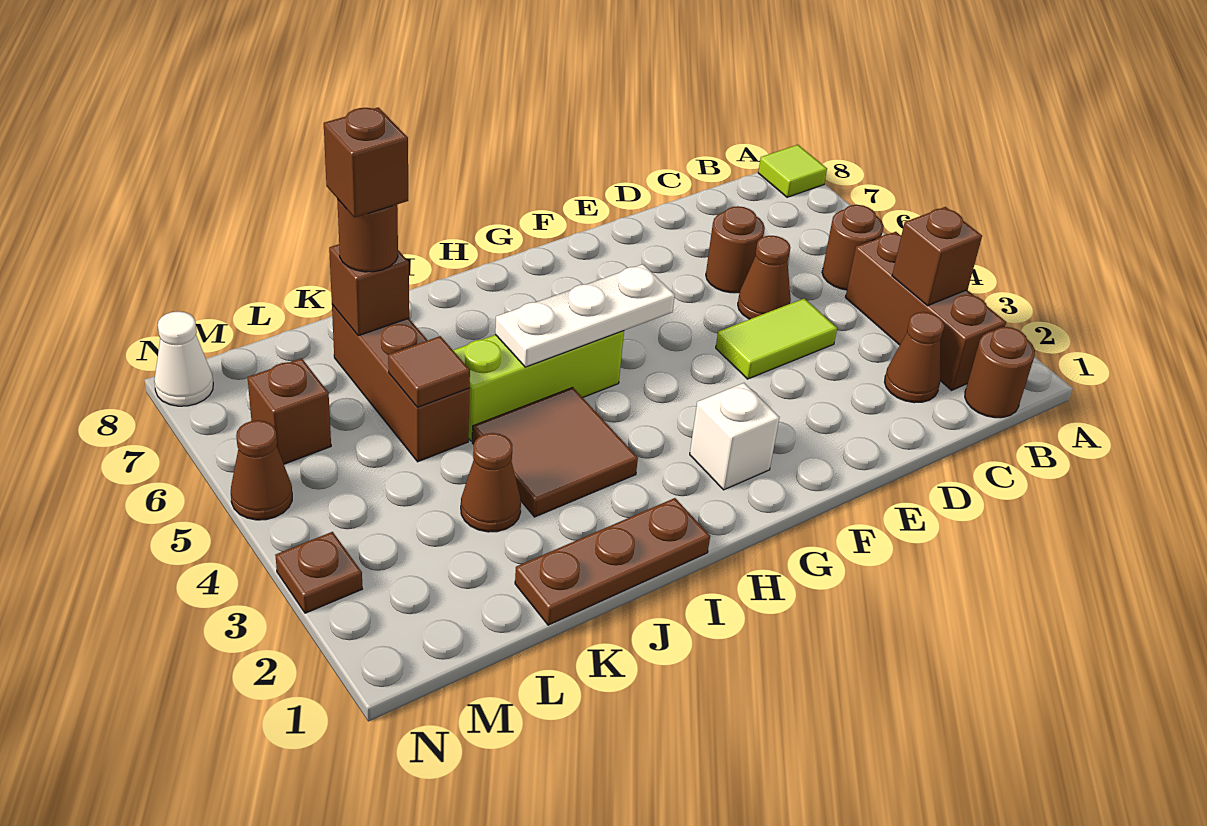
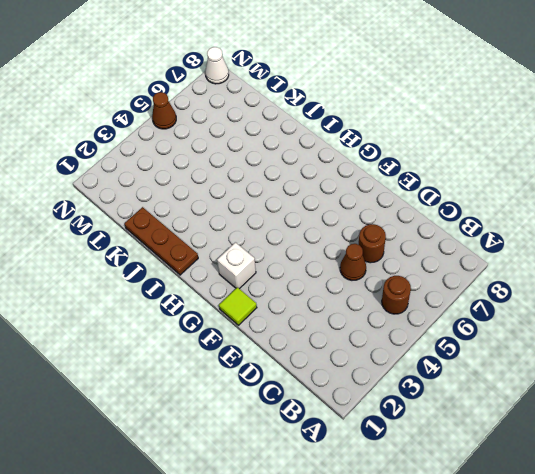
lime tile F1 level 1 -> lime tile A8 level 1
none -> brown round brick B1 level 1
none -> brown brick B2:B4 level 1
none -> brown cone C2 level 1

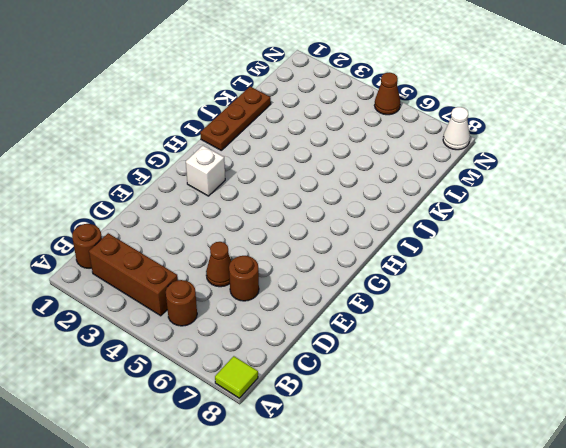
none -> brown cone C2 level 1
none -> lime tile D4:E4 level 1
none -> lime brick H5:J5 level 1

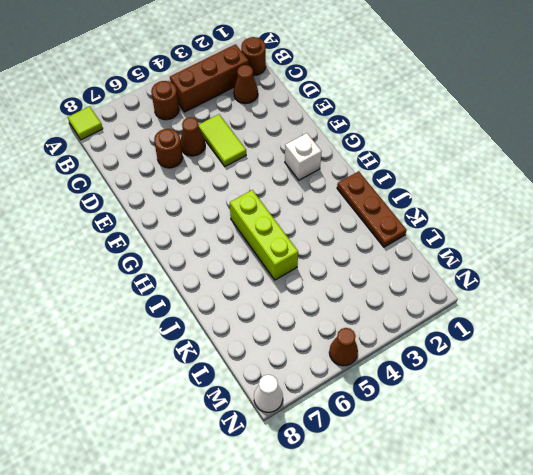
none -> brown tile I3:J4 level 1
none -> brown cone K3 level 1
none -> brown brick K5:K7 level 1

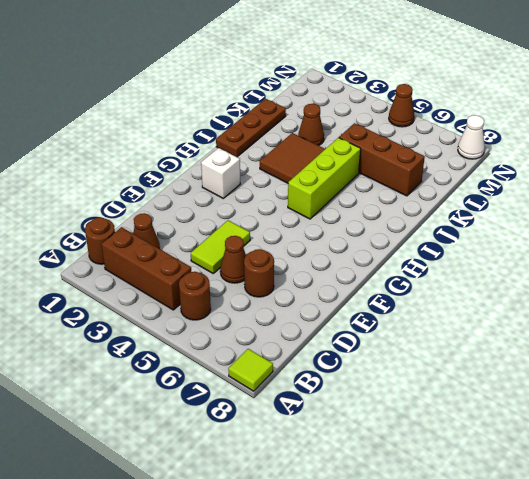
none -> brown brick M6 level 1
none -> brown plate N3 level 1
none -> brown brick B3 level 2

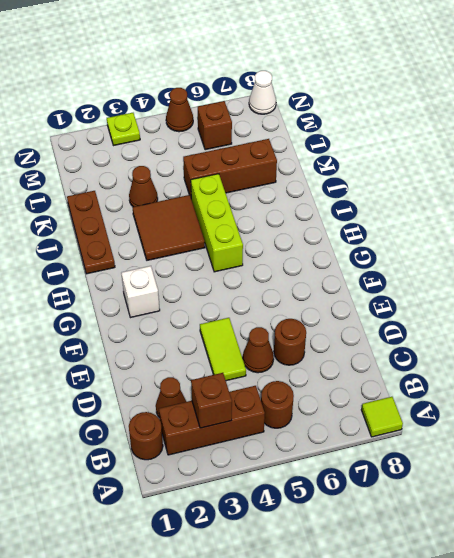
lime plate N3 level 1 -> brown plate N3 level 1
none -> white plate G5:I5 level 2
none -> brown tile K5 level 2
none -> brown brick K7 level 2

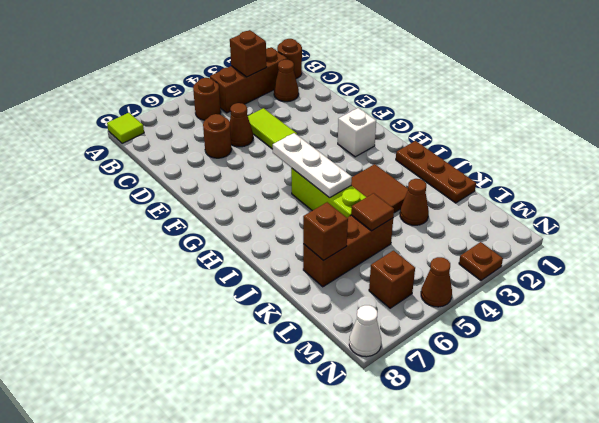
none -> brown round brick K7 level 3
none -> brown brick K7 level 4

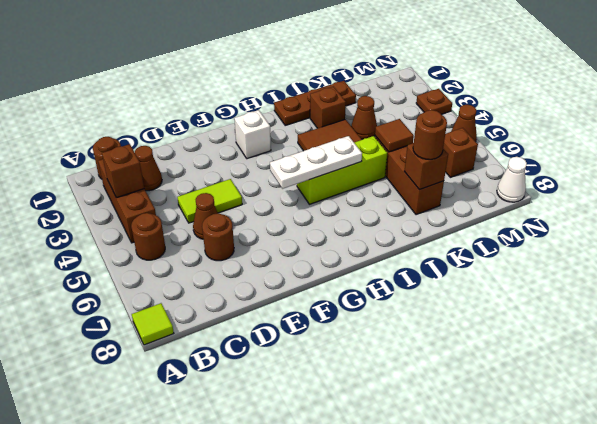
brown brick J2 level 1 -> brown brick K7 level 4

